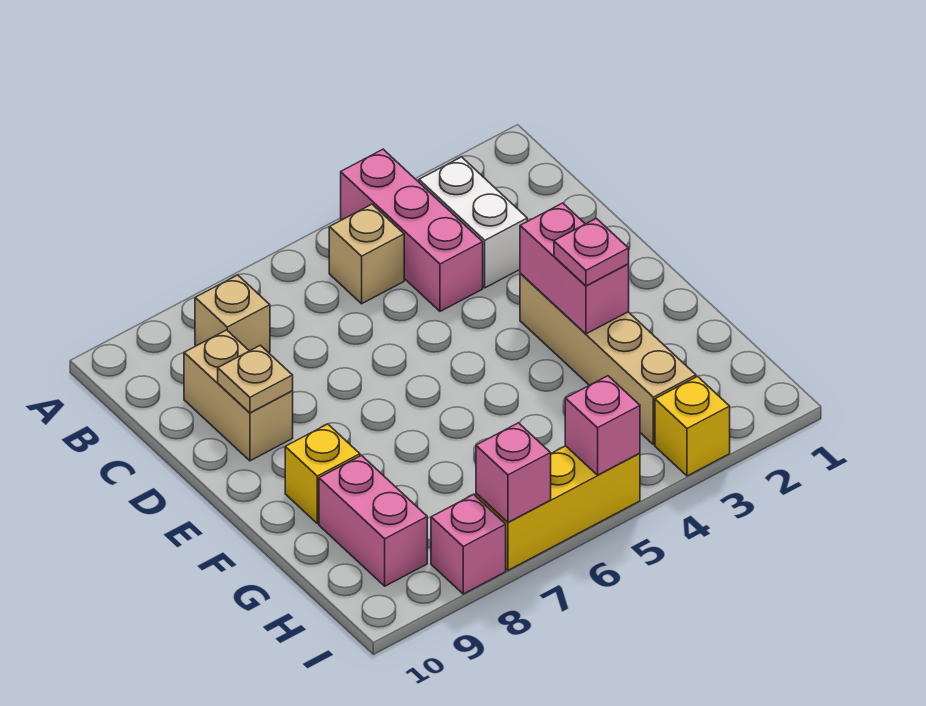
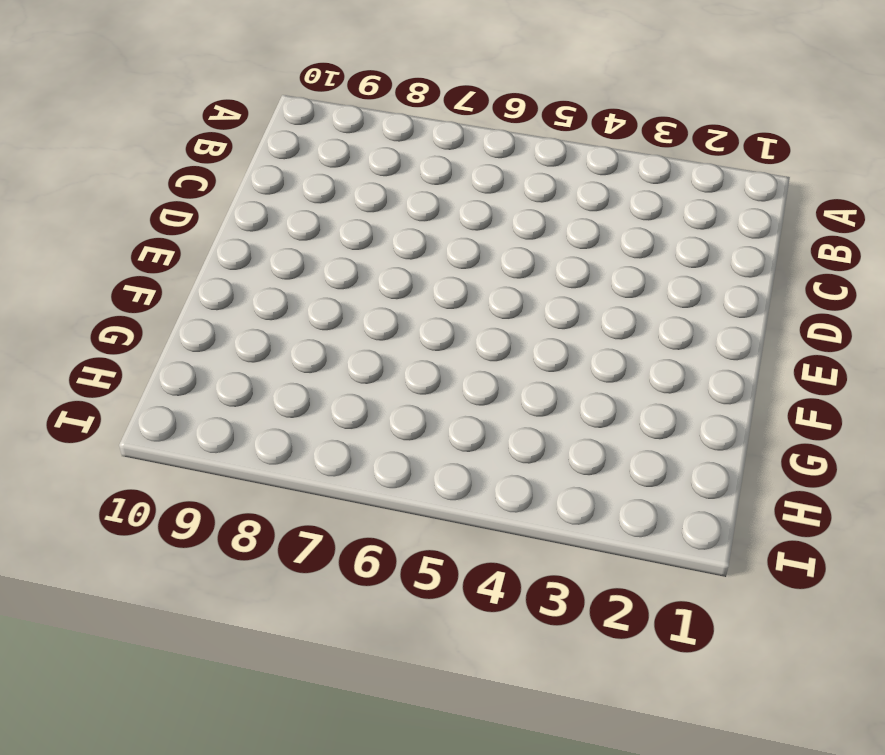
none -> pink brick A4:C4 level 1
none -> white brick B3:C3 level 1
none -> tan brick B5 level 1

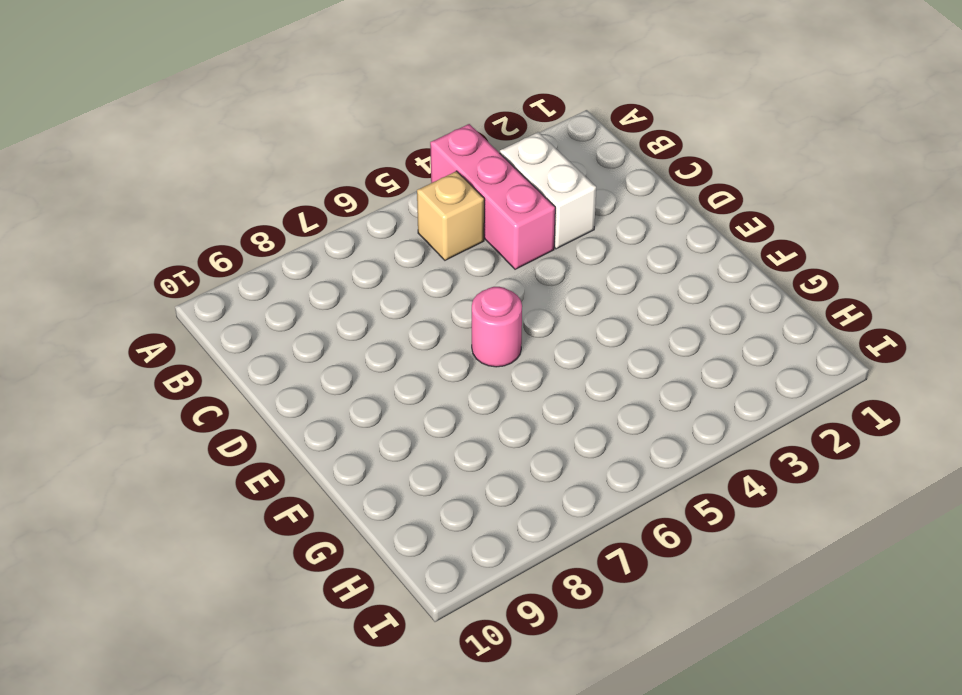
pink round brick E6 level 1 -> none
none -> tan brick B8 level 1
none -> tan brick C9:D9 level 1
none -> tan brick E3:H3 level 1

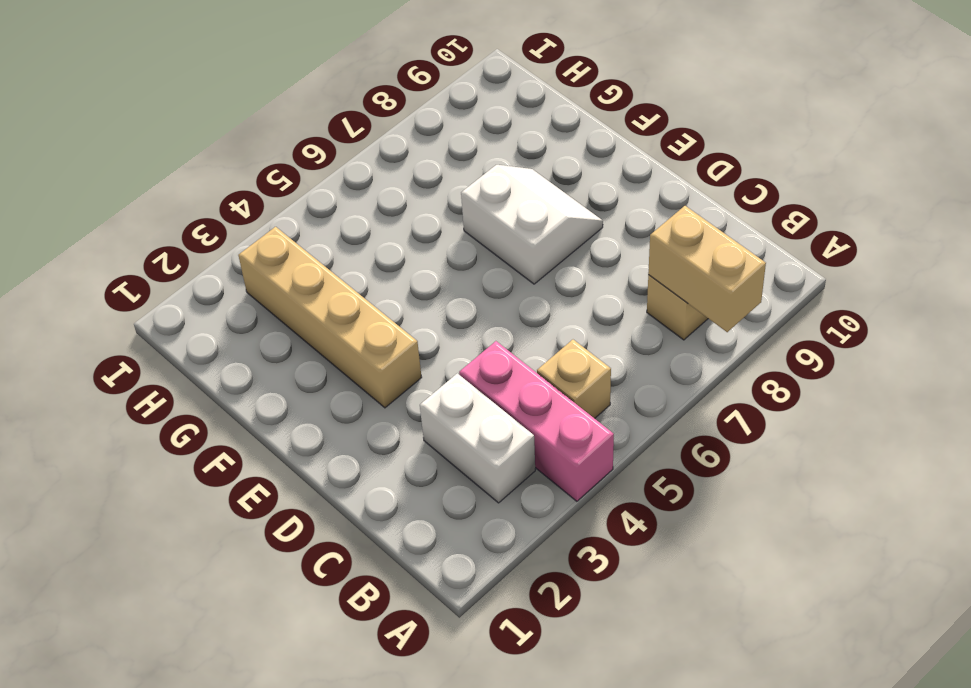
tan brick A8:B8 level 2 -> tan brick C9:D9 level 1
white slope E7:F8 level 1 top 7 -> none
none -> yellow brick F9 level 1
none -> pink brick G9:H9 level 1
none -> yellow brick I3 level 1

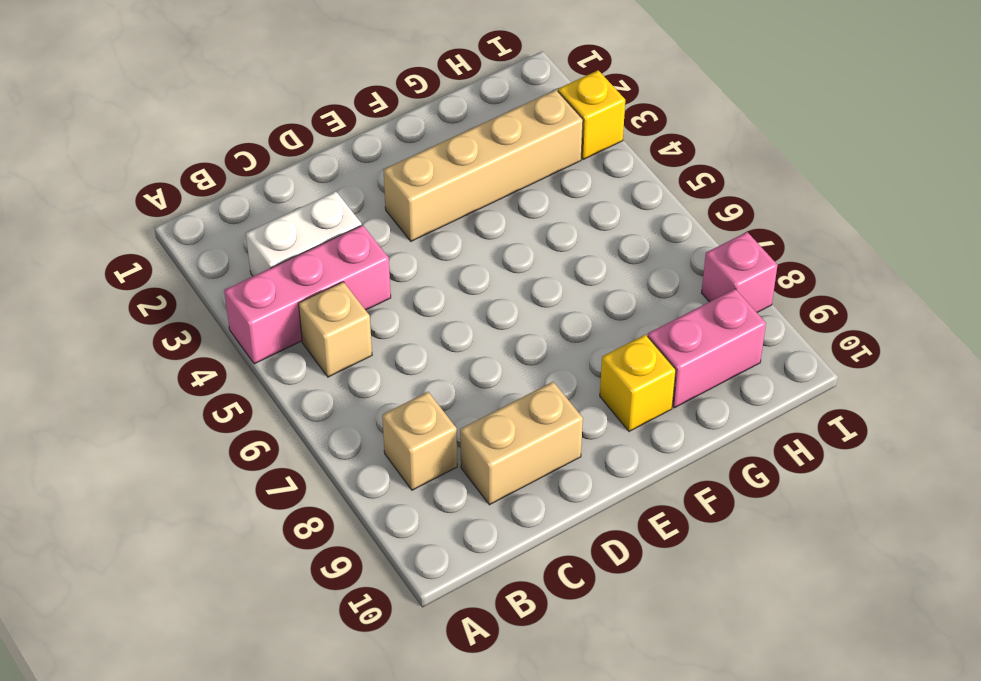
none -> yellow brick I5:I7 level 1
none -> tan plate D9 level 2
none -> pink brick E3:F3 level 2

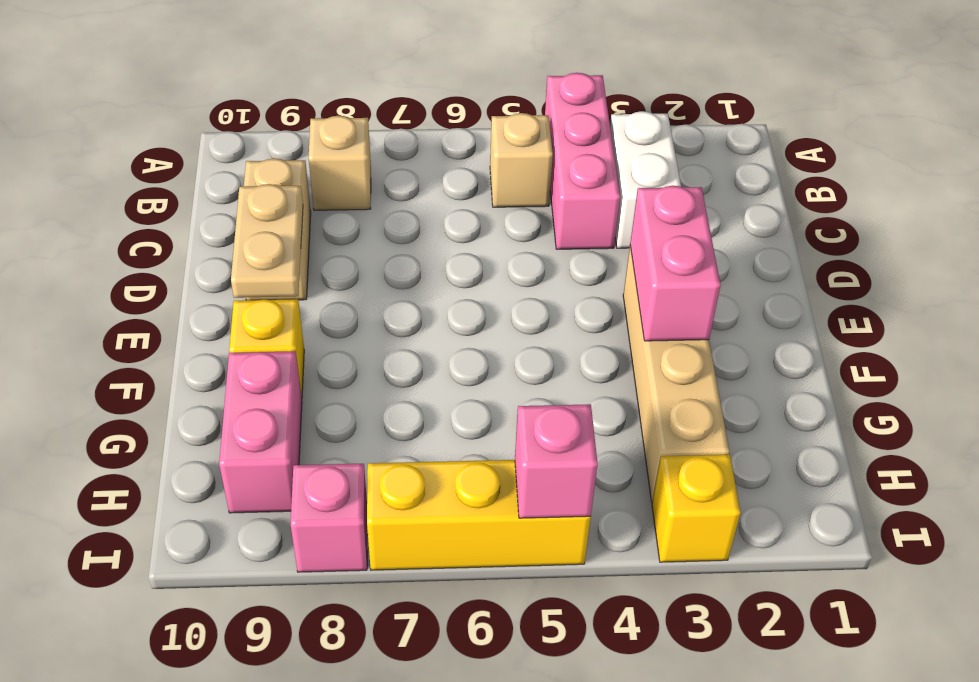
tan plate D9:E9 level 2 -> tan plate D9 level 2
none -> pink brick I7 level 2
none -> pink plate F3 level 3

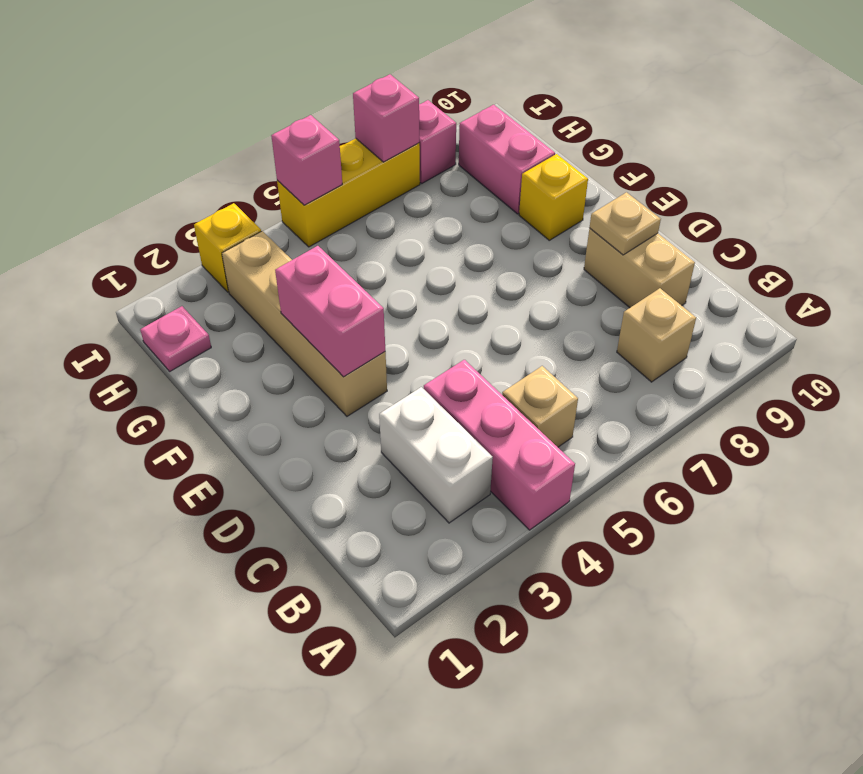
pink plate H1 level 1 -> pink plate F3 level 3

